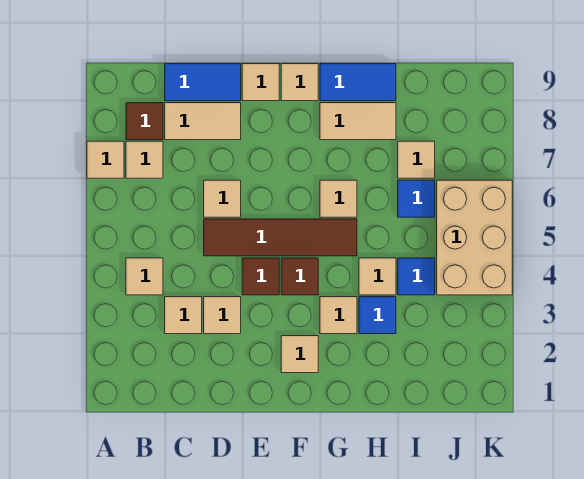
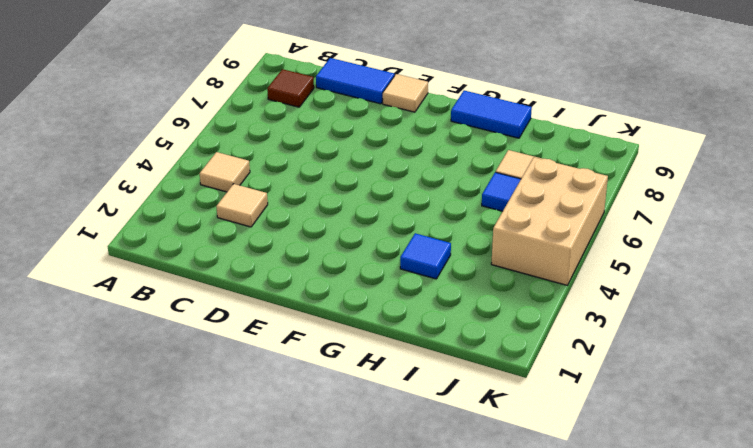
none -> tan tile A7 level 1
none -> tan tile B7 level 1
none -> tan tile C8:D8 level 1

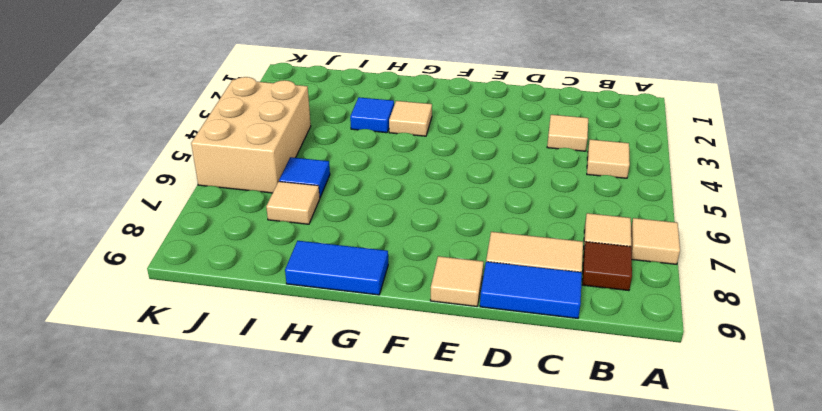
none -> tan tile D3 level 1
none -> brown tile D5:G5 level 1
none -> tan tile D6 level 1

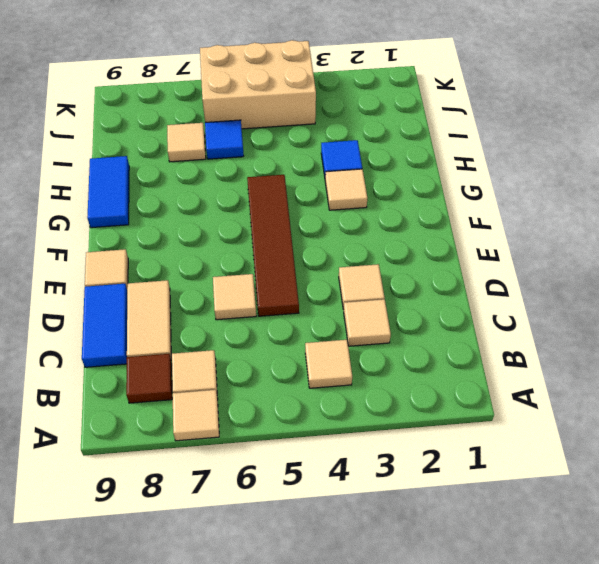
none -> brown tile E4 level 1
none -> tan tile F2 level 1
none -> brown tile F4 level 1

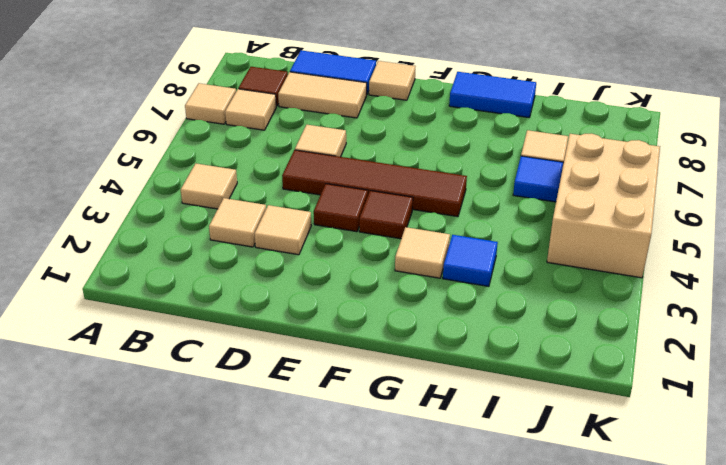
none -> tan tile F2 level 1
none -> tan tile F9 level 1
none -> tan tile G6 level 1

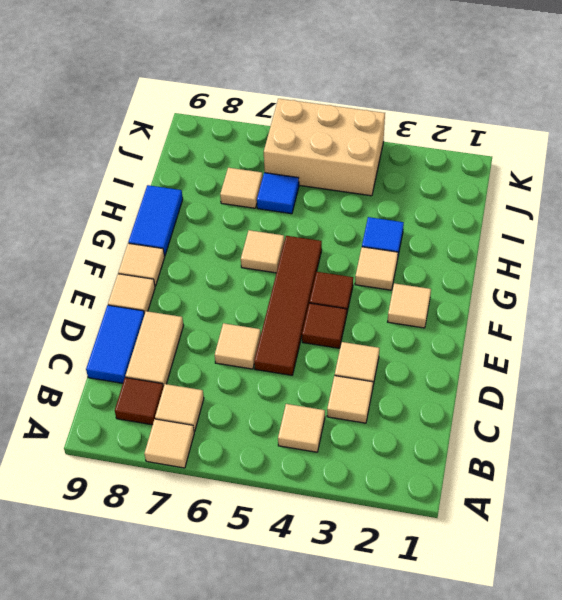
none -> tan tile G8:H8 level 1
none -> tan tile H4 level 1
none -> blue tile I4 level 1

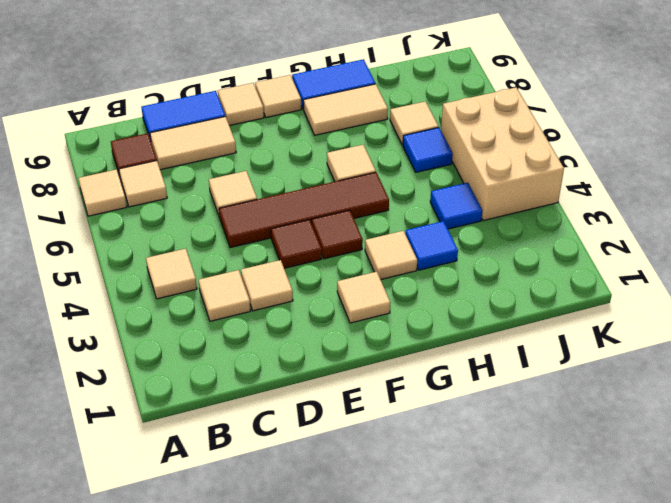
none -> tan tile H4 level 1

